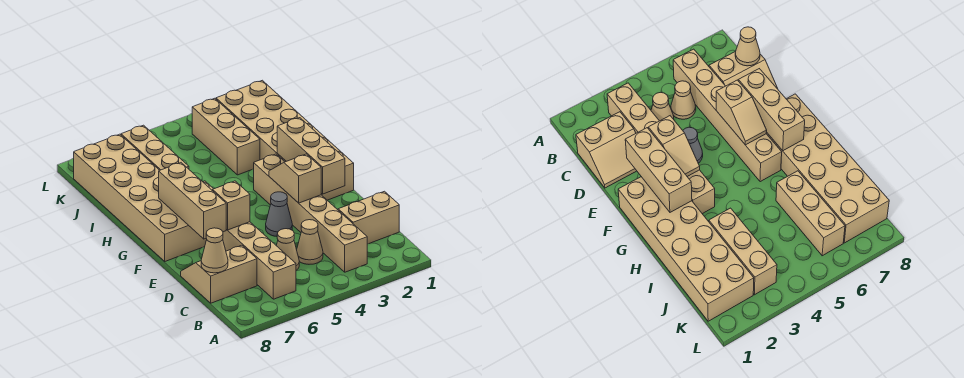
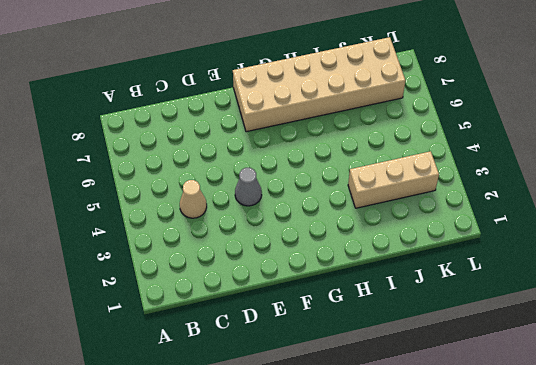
none -> tan brick B3:G3 level 1
none -> tan brick B6:G6 level 1
none -> tan slope C1:D2 level 1 top C

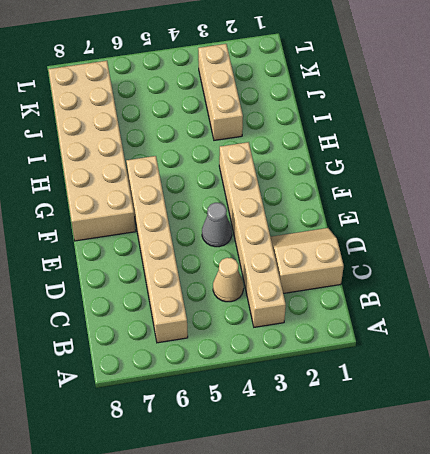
none -> tan cone C5 level 1
none -> tan slope C7:D8 level 1 top C
none -> tan brick F1:K2 level 1

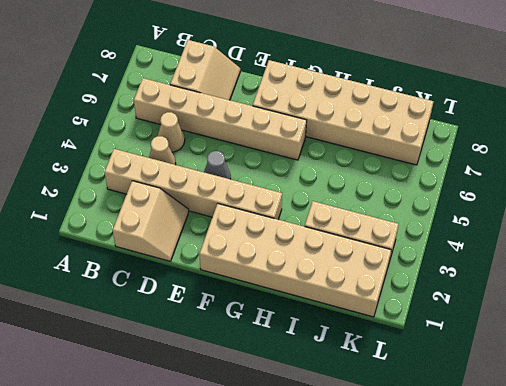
none -> tan brick I6:K6 level 1
none -> tan cone C8 level 2
none -> tan brick E2:G2 level 2

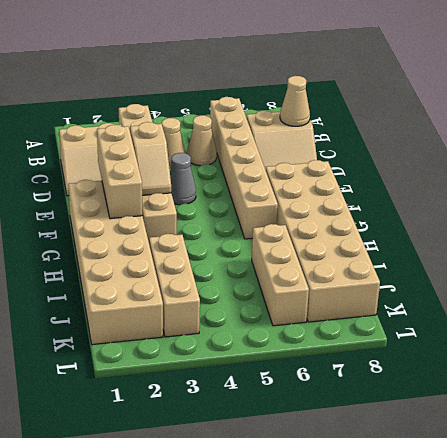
none -> tan slope E6:F6 level 2 top E
none -> tan brick E7:G7 level 2

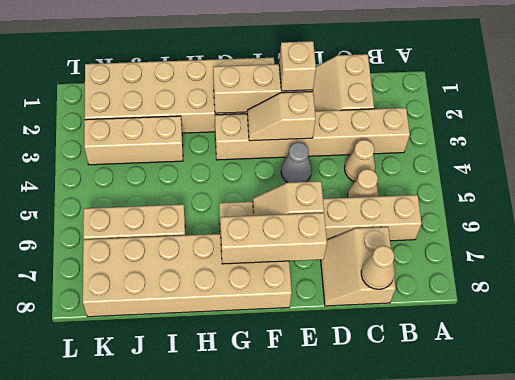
tan brick E2 level 3 -> none

